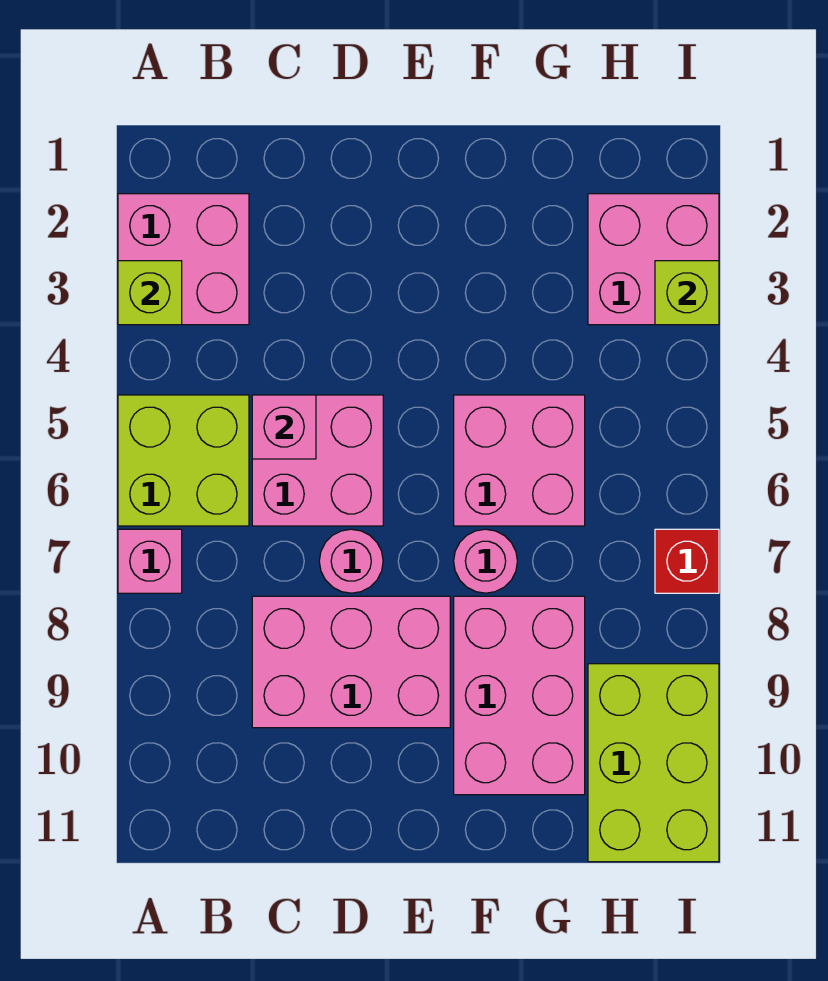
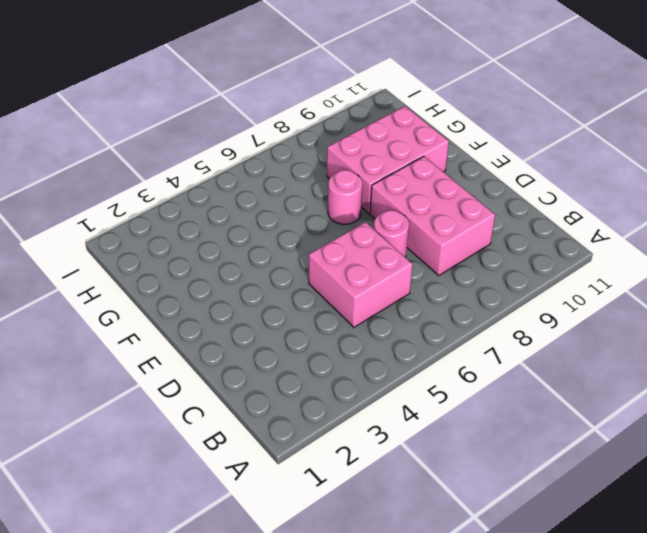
none -> pink brick A2:B3 level 1
none -> lime brick A5:B6 level 1
none -> pink brick A7 level 1

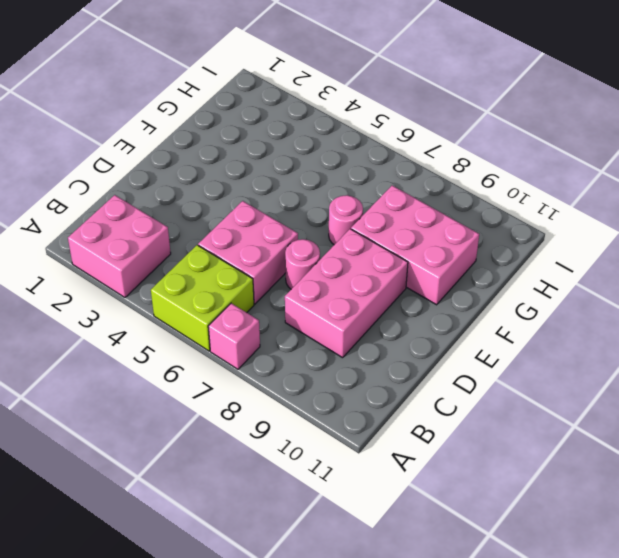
none -> pink brick F5:G6 level 1
none -> pink brick H2:I3 level 1
none -> lime brick H9:I11 level 1

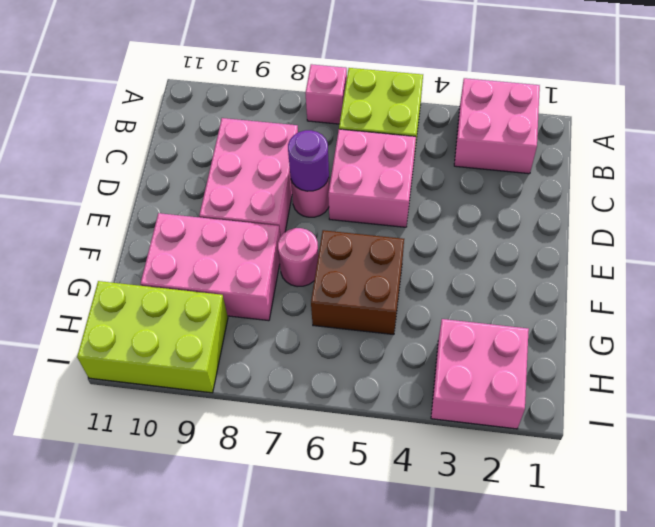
purple round brick D7 level 2 -> none
brown brick F5:G6 level 1 -> pink brick F5:G6 level 1
none -> red brick I7 level 1
none -> lime brick A3 level 2
none -> pink brick C5 level 2

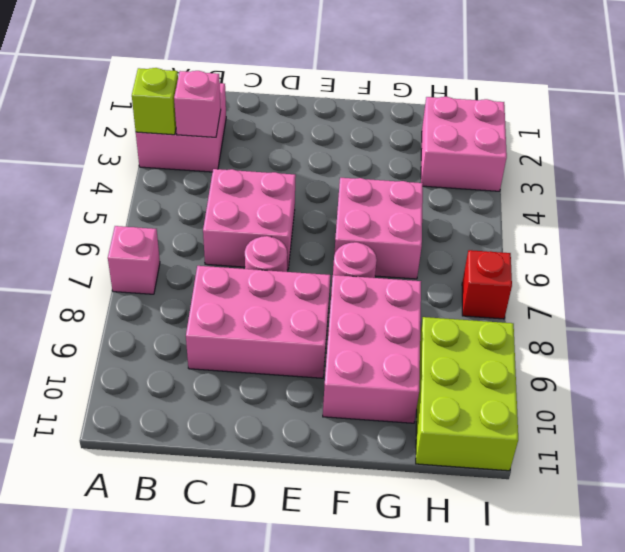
pink brick B3 level 2 -> pink brick C5 level 2
none -> lime brick A5:B6 level 1
none -> lime brick I3 level 2

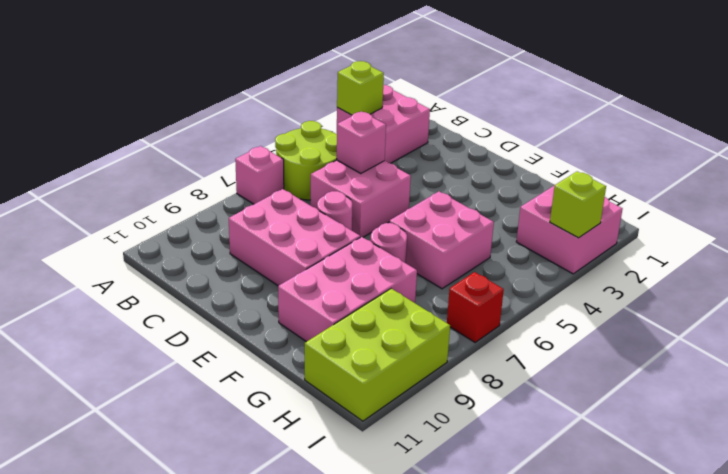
lime round brick A5:B6 level 1 -> lime brick A5:B6 level 1

